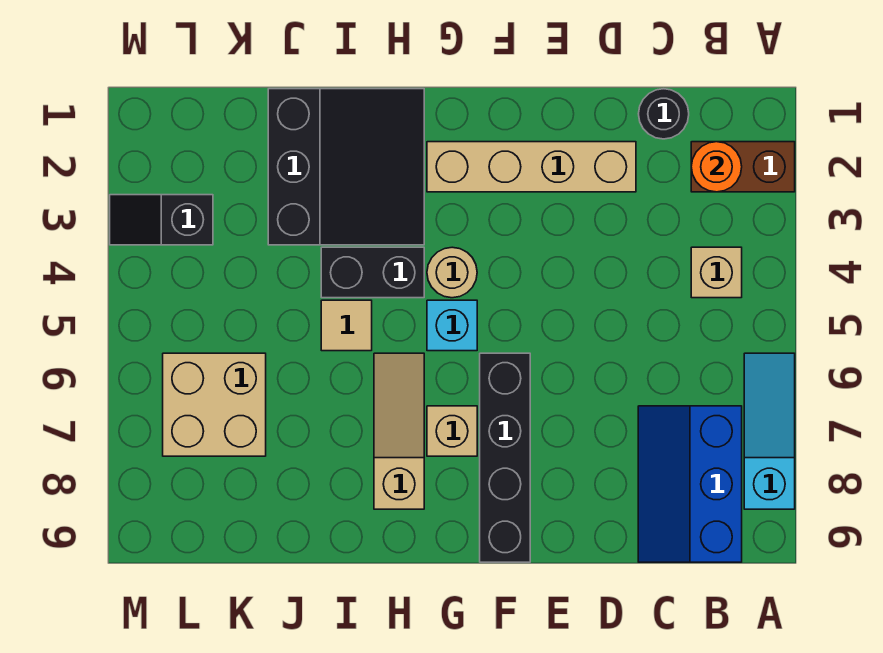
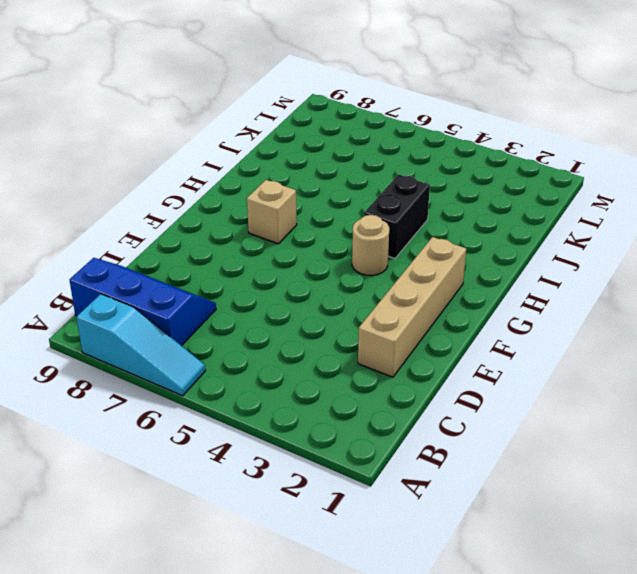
none -> brown brick A2:B2 level 1
none -> tan brick B4 level 1
none -> black round brick C1 level 1

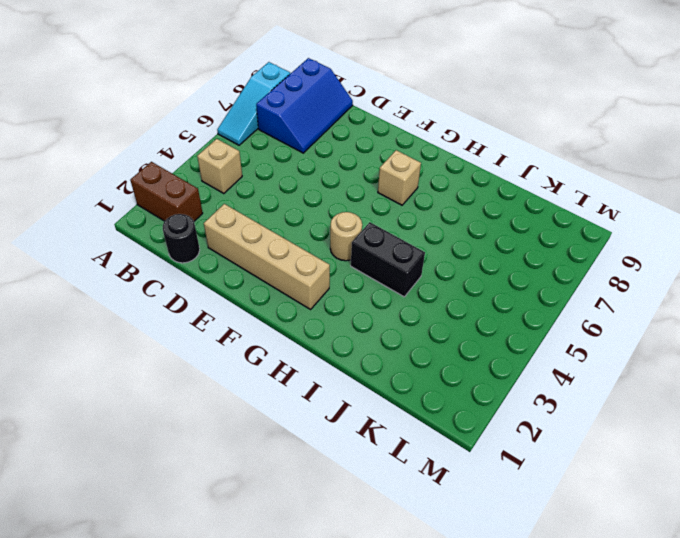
none -> black brick F6:F9 level 1
none -> cyan brick G5 level 1
none -> black slope H1:J3 level 1 top J

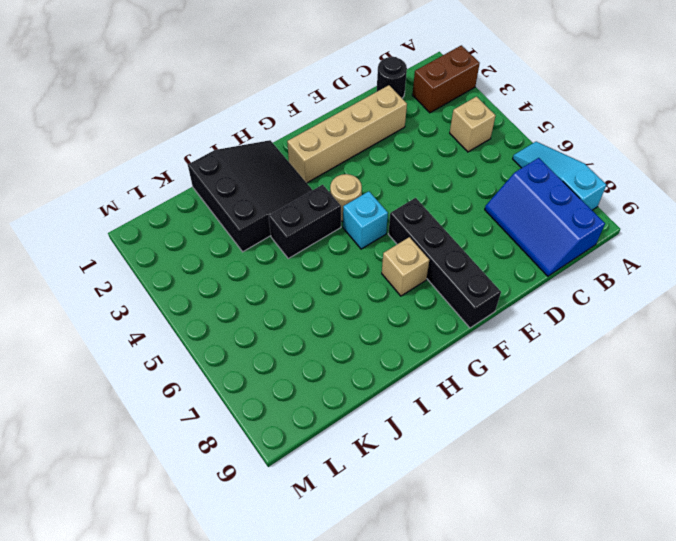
none -> tan slope H6:H8 level 1 top 8
none -> tan tile I5 level 1
none -> tan brick K6:L7 level 1

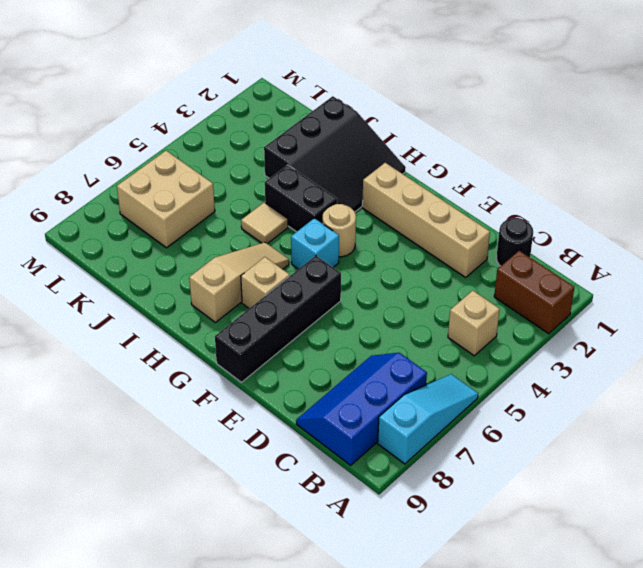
none -> black slope L3:M3 level 1 top L
none -> orange round brick B2 level 2

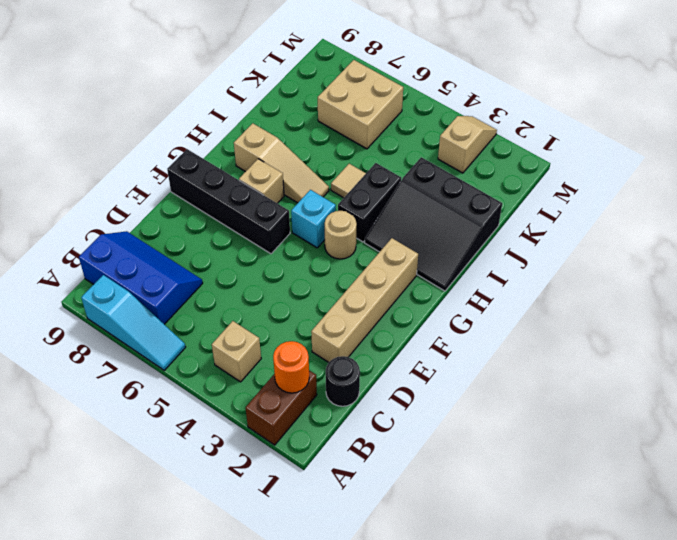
tan slope L3:M3 level 1 top L -> black slope L3:M3 level 1 top L

